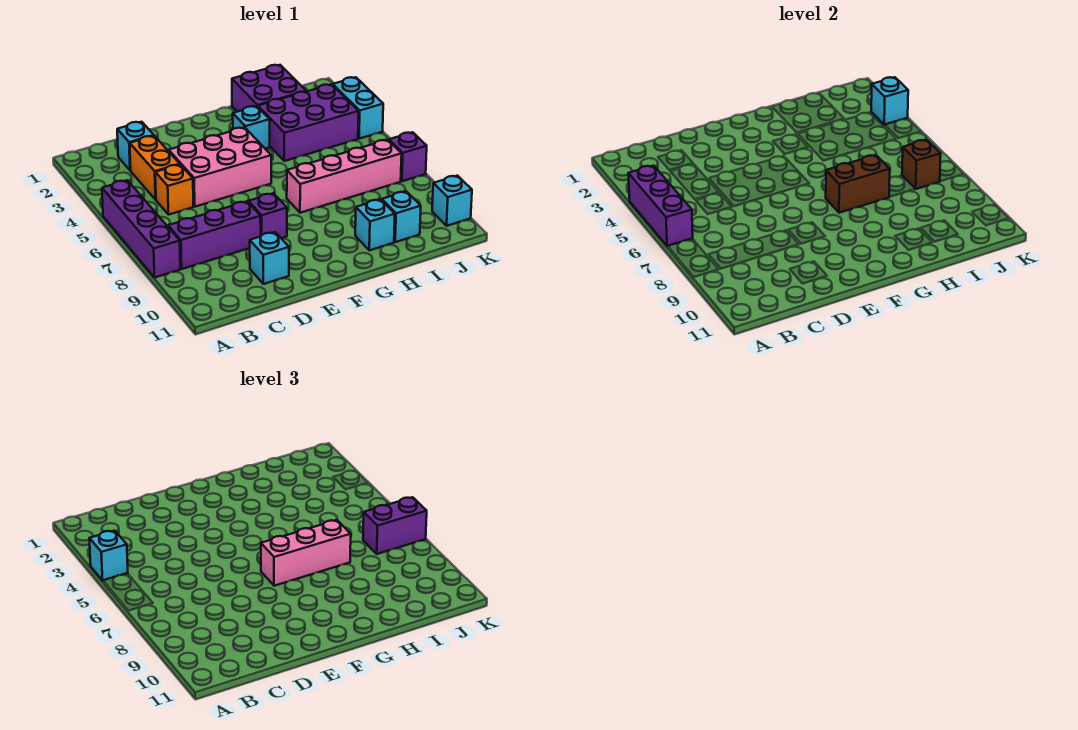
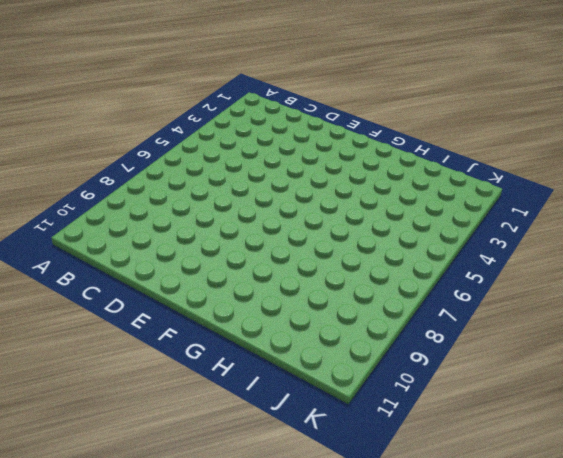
none -> purple brick A5:A8 level 1
none -> purple brick B8:D8 level 1
none -> cyan brick C2 level 1

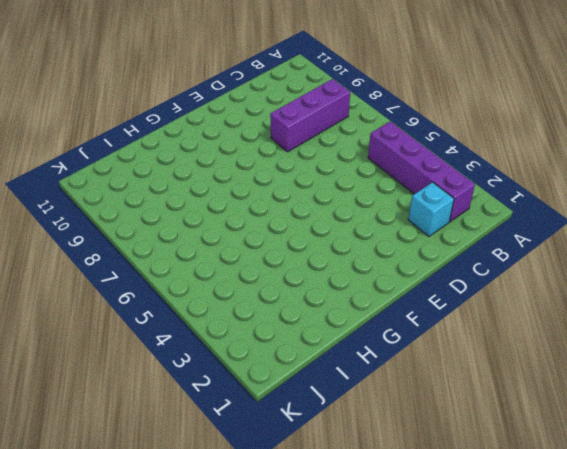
purple brick B2:B5 level 1 -> purple brick A5:A8 level 1
none -> orange brick C3:C4 level 1
none -> orange brick C5 level 1
none -> pink brick D4:F5 level 1

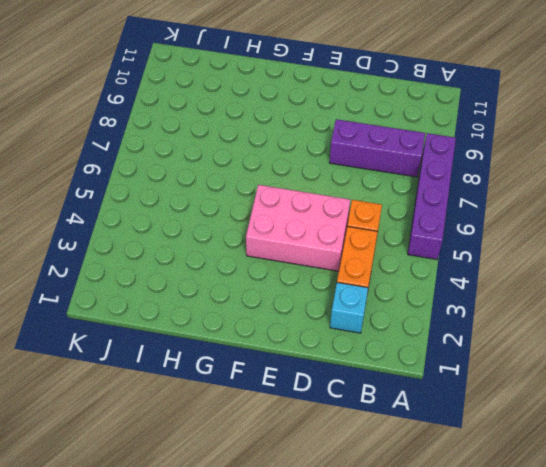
none -> cyan brick D10 level 1
none -> purple brick E8 level 1
none -> cyan brick G3 level 1

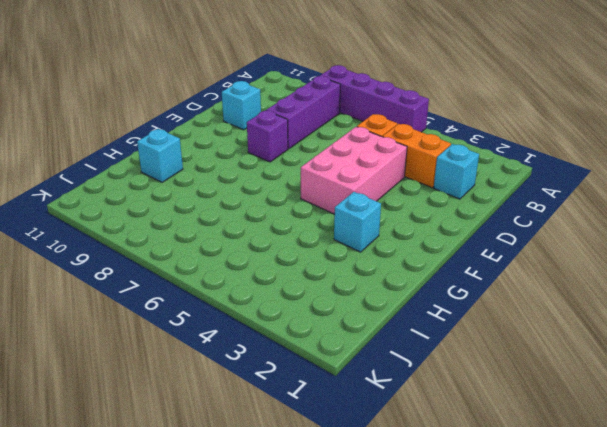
none -> pink brick G7:J7 level 1
none -> purple brick H1:I2 level 1
none -> purple brick H3:J4 level 1

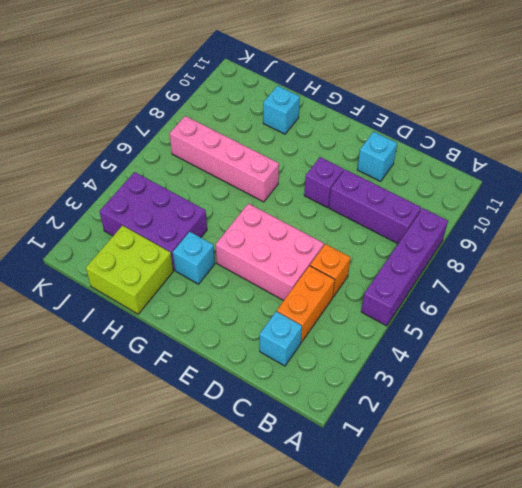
lime brick H1:I2 level 1 -> purple brick H1:I2 level 1
none -> cyan brick I10 level 1
none -> cyan brick K3:K4 level 1
none -> purple brick K7 level 1

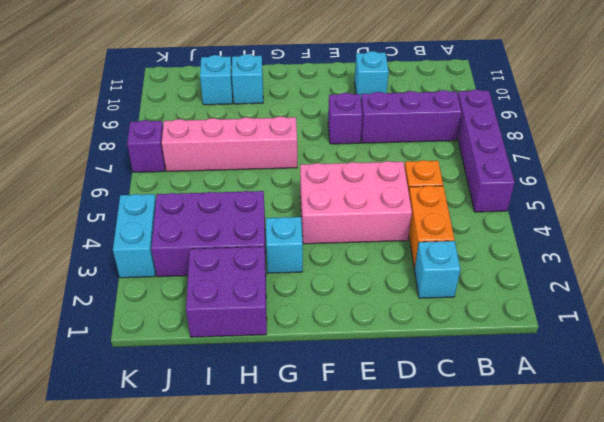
none -> cyan brick K10 level 1
none -> purple brick A4:A6 level 2
none -> brown brick G7:H7 level 2

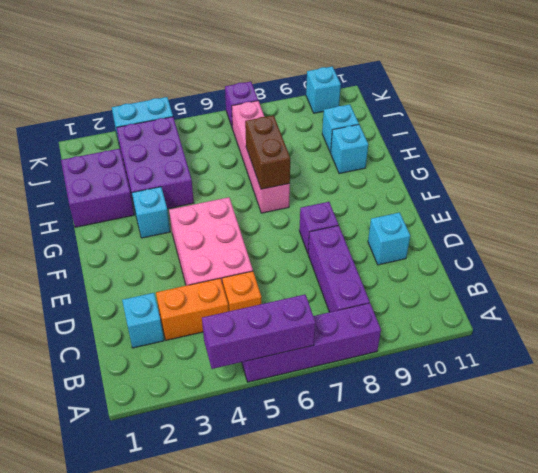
none -> brown brick J7 level 2
none -> cyan brick K3 level 2
none -> cyan brick A4 level 3

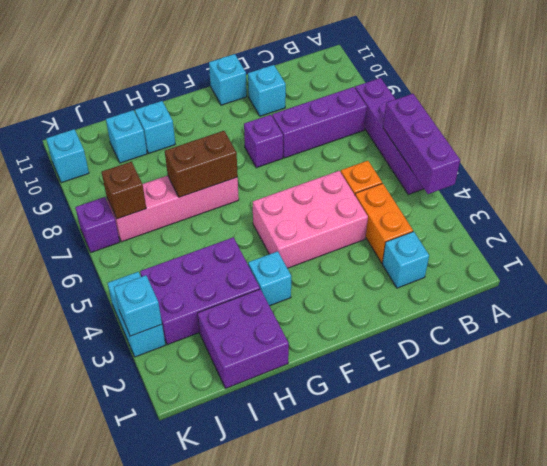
cyan brick E11 level 1 -> cyan brick A4 level 3
none -> pink brick F7:H7 level 3
none -> purple brick J7:K7 level 3

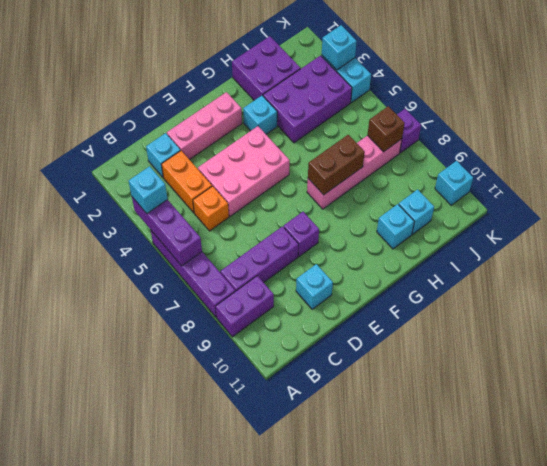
purple brick A9:B9 level 1 -> purple brick J7:K7 level 3
pink brick D2:F2 level 1 -> pink brick F7:H7 level 3

